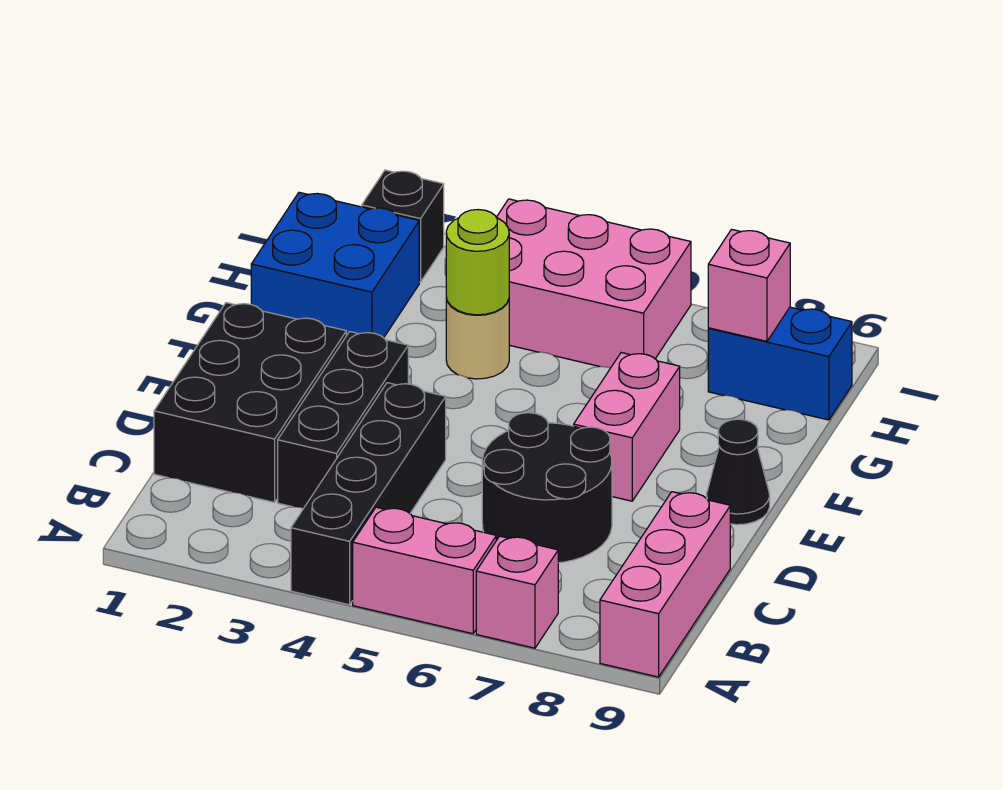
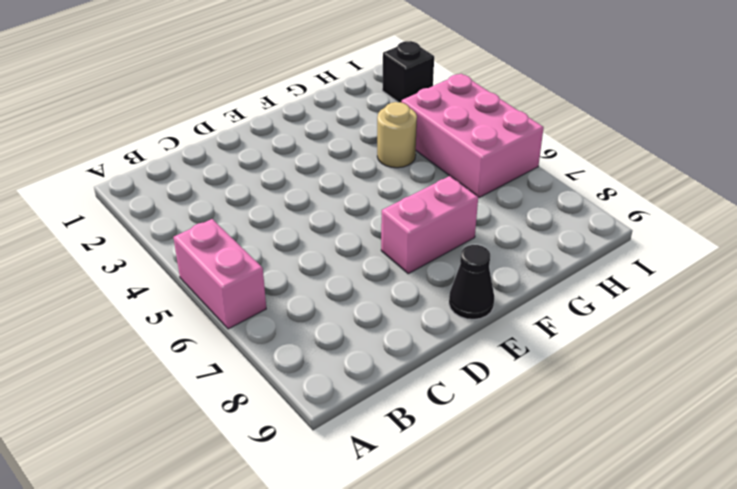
none -> black brick A4:D4 level 1
none -> pink brick A7 level 1
none -> pink brick A9:C9 level 1

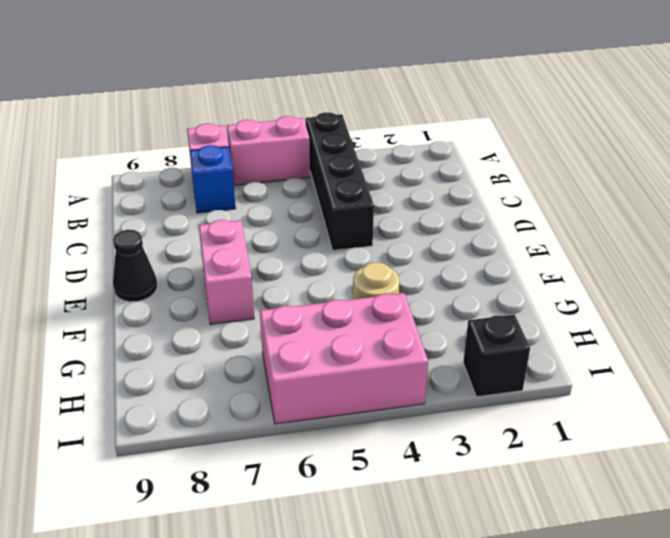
blue brick B7 level 1 -> none
none -> pink brick A9:C9 level 1
none -> black brick C1:E2 level 1
none -> black brick C3:E3 level 1

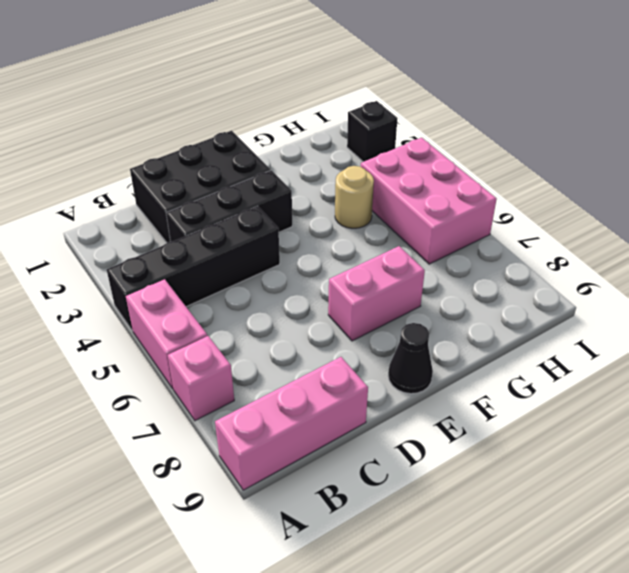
none -> black round brick C6:D7 level 1
none -> blue brick G1:H2 level 1
none -> blue brick H8:H9 level 1

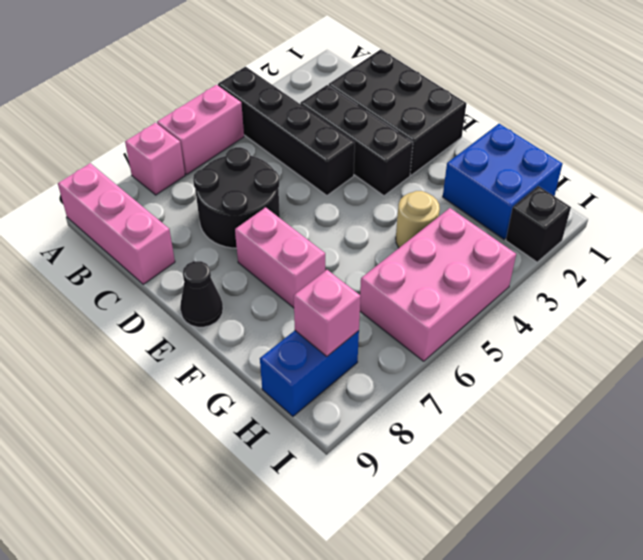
none -> lime round brick G4 level 2

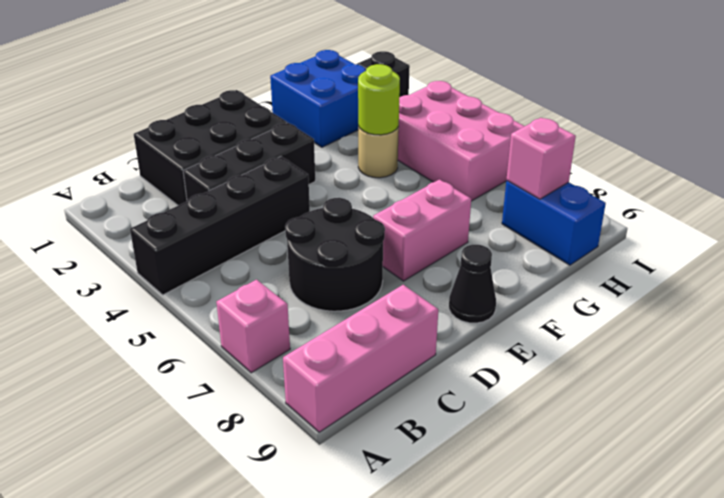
none -> pink brick A5:A6 level 1

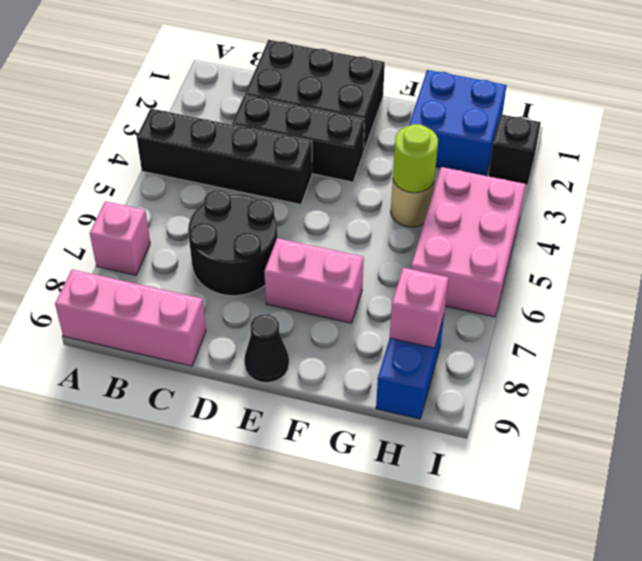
none -> pink brick A5:A6 level 1

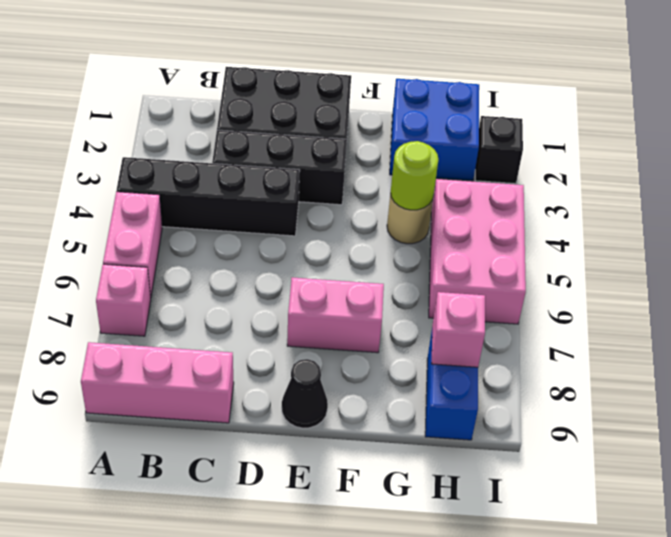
none -> black round brick C6:D7 level 1

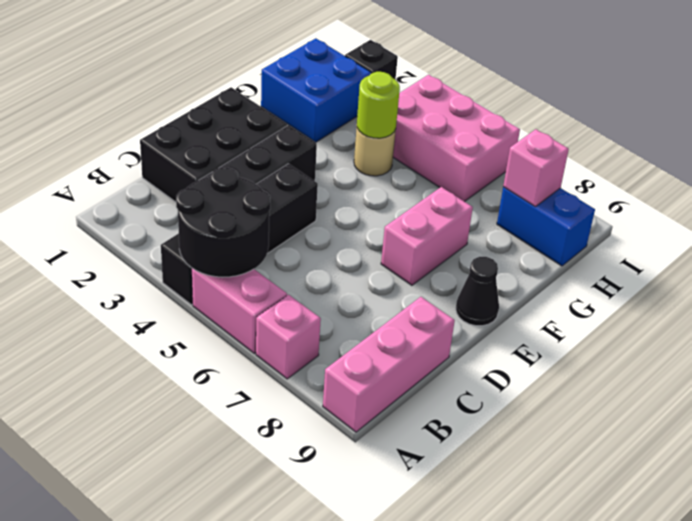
black round brick A4:B5 level 2 -> black round brick C6:D7 level 1

